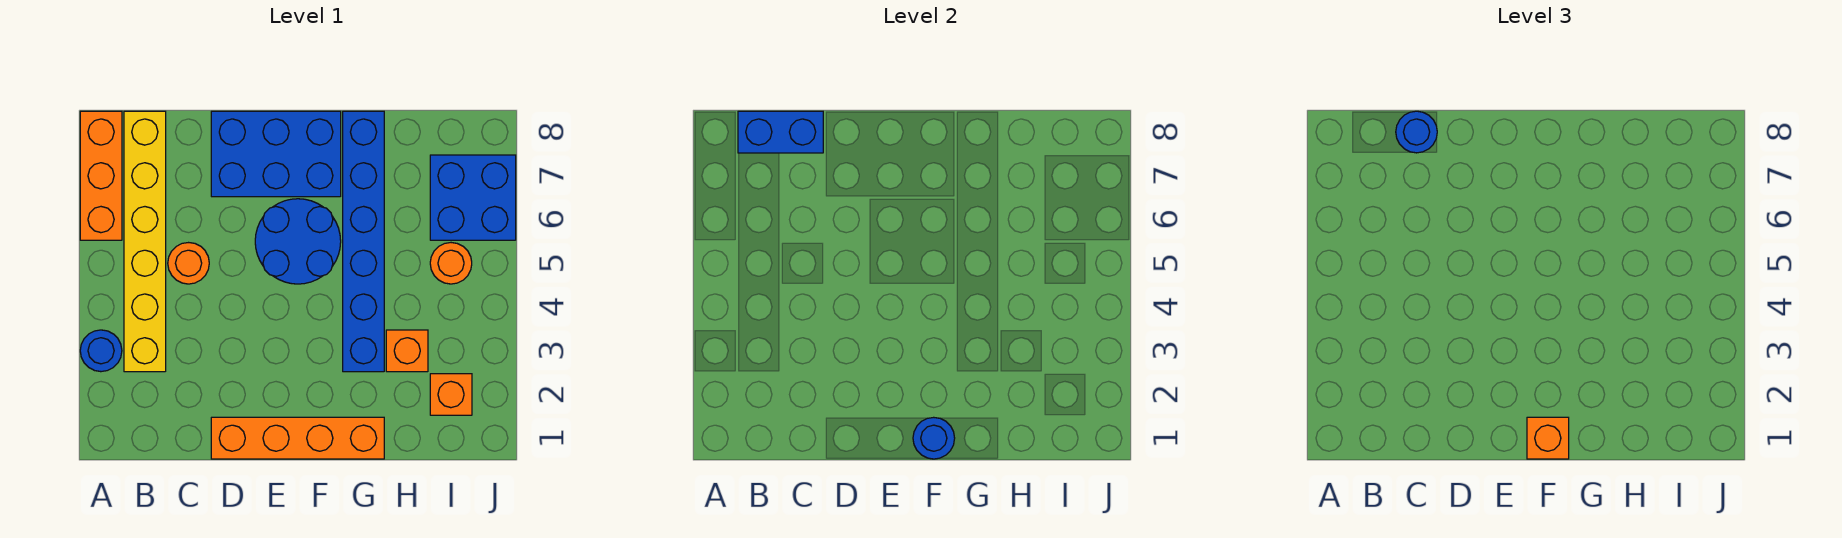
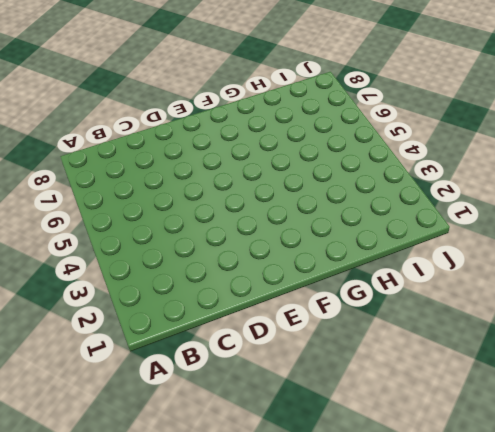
none -> blue round brick A3 level 1
none -> orange brick A6:A8 level 1
none -> yellow brick B3:B8 level 1

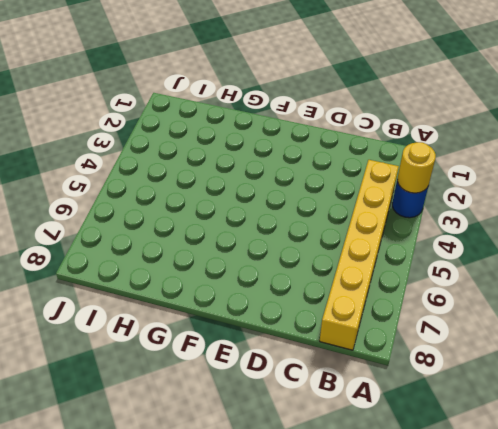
yellow round brick A3 level 2 -> none
none -> orange brick A6:A8 level 1
none -> orange round brick C5 level 1
none -> orange brick D1:G1 level 1

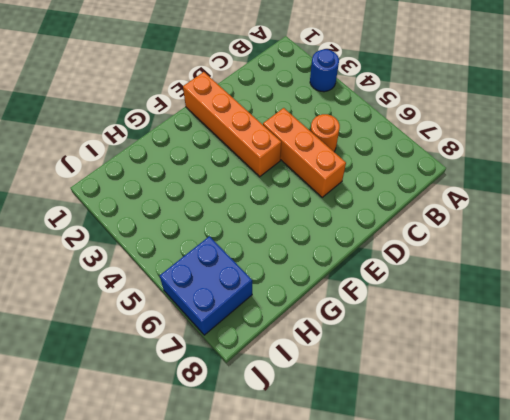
orange brick D4:D6 level 1 -> orange brick A6:A8 level 1
orange brick E1:E4 level 1 -> orange brick D1:G1 level 1
none -> yellow brick B3:B8 level 1
none -> blue brick D7:F8 level 1
none -> blue round brick E5:F6 level 1

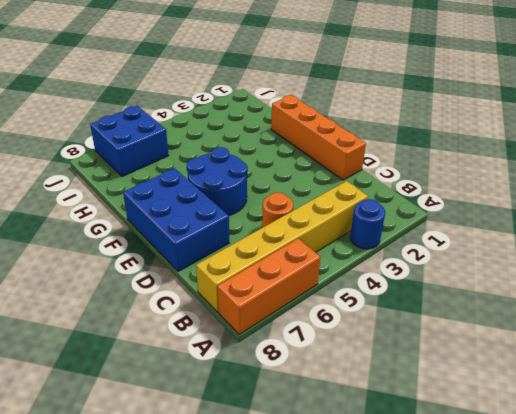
none -> blue brick G3:G8 level 1
none -> orange brick H3 level 1
none -> orange brick I2 level 1

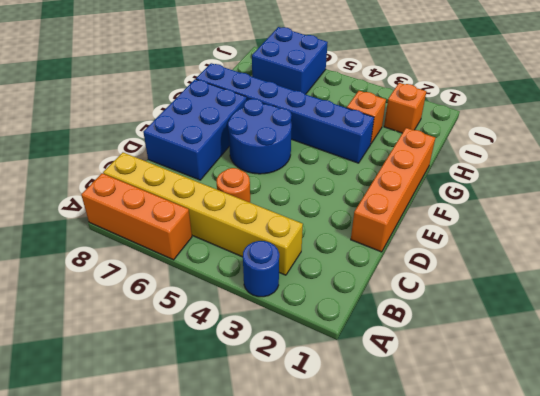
none -> orange round brick I5 level 1
none -> blue brick B8:C8 level 2
none -> blue round brick F1 level 2

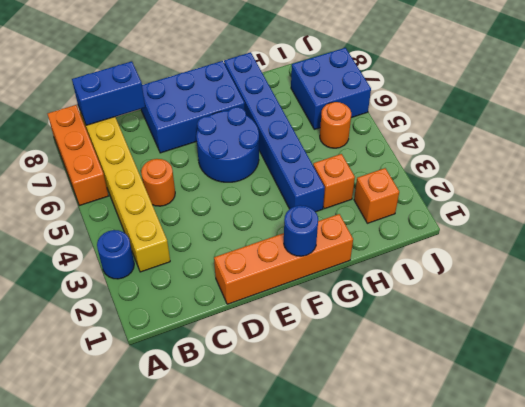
none -> blue round brick C8 level 3
none -> orange brick F1 level 3

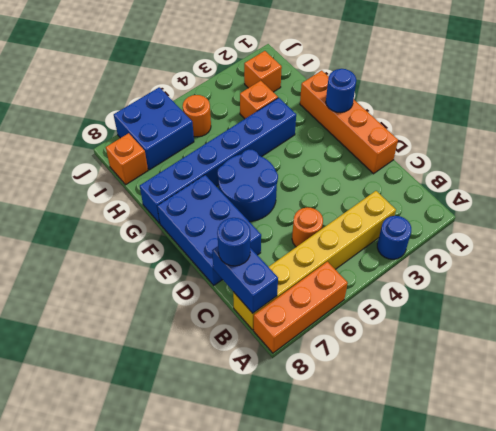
orange brick I8 level 1 -> orange brick F1 level 3

